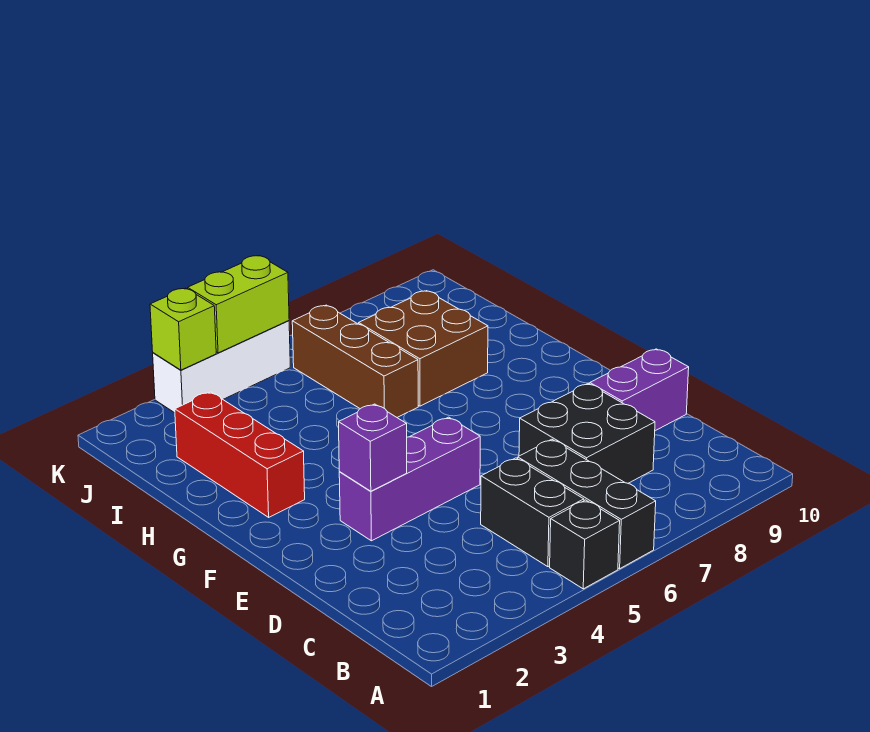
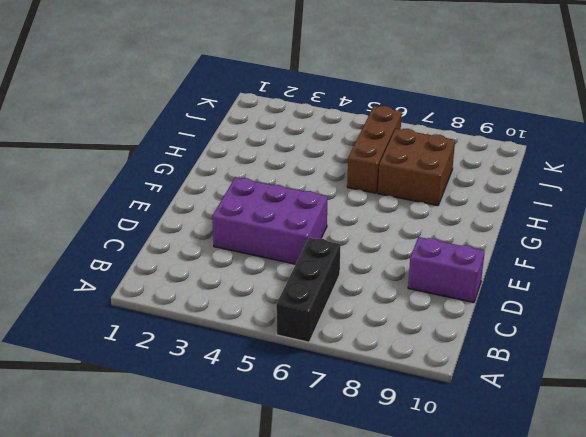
purple brick D3:E5 level 1 -> purple brick E3:E5 level 1
none -> black brick A5 level 1
none -> black brick B5:C5 level 1
none -> black brick C7:D8 level 1

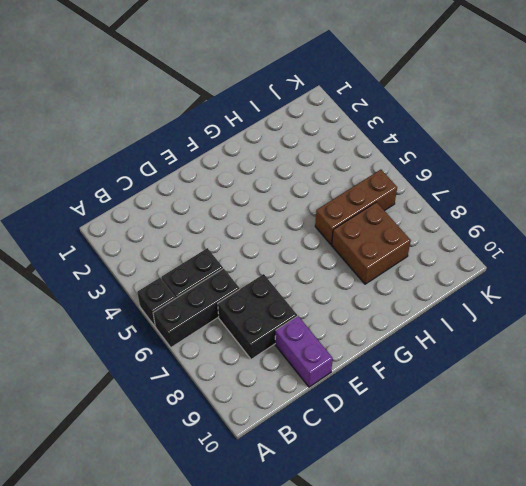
none -> purple brick E3:E5 level 1
none -> red brick G2:I2 level 1
none -> white brick K3:K5 level 1

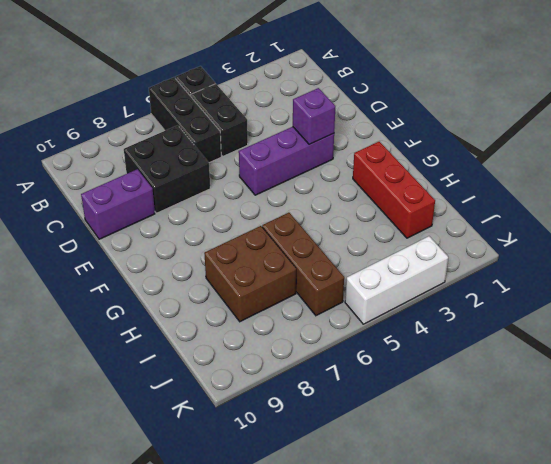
none -> lime brick K3 level 2
none -> lime brick K4:K5 level 2

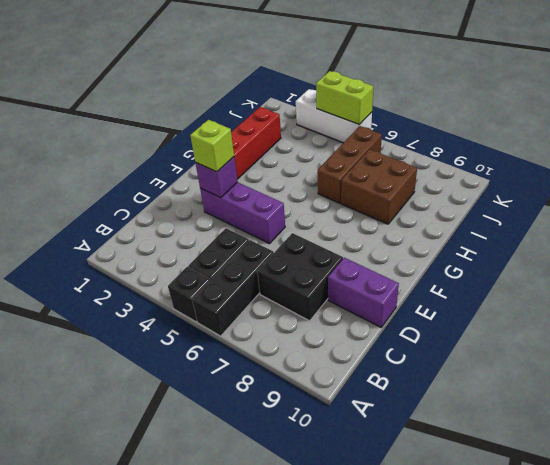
lime brick E3 level 3 -> lime brick K3 level 2

